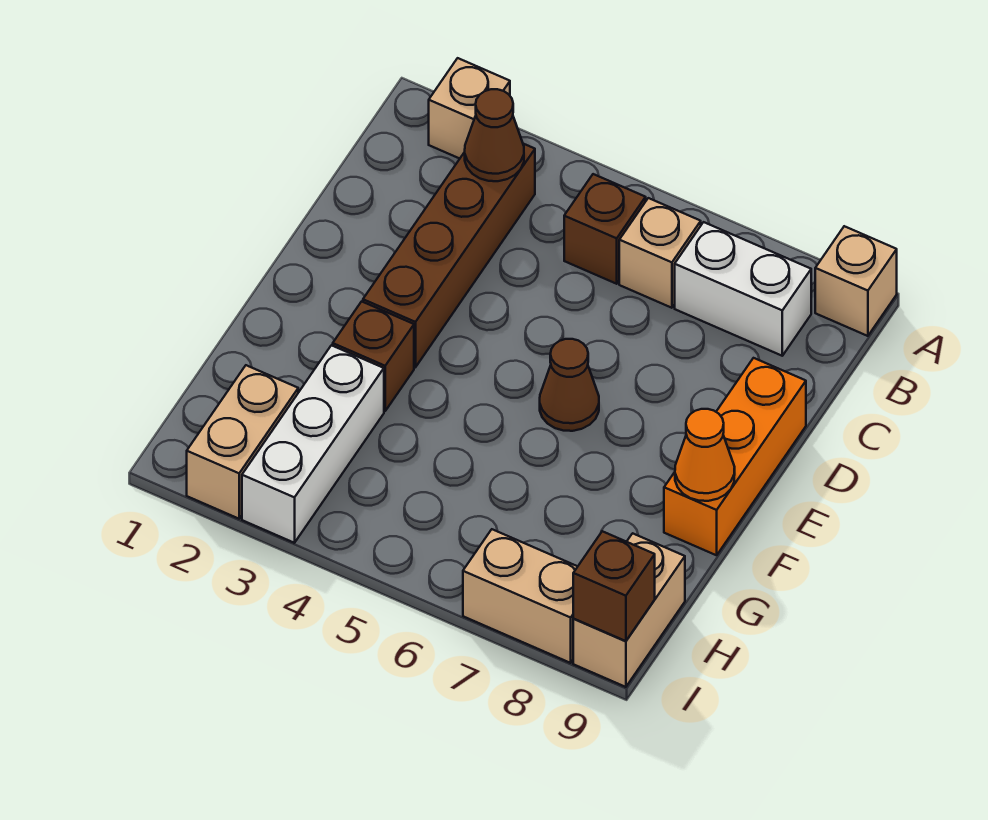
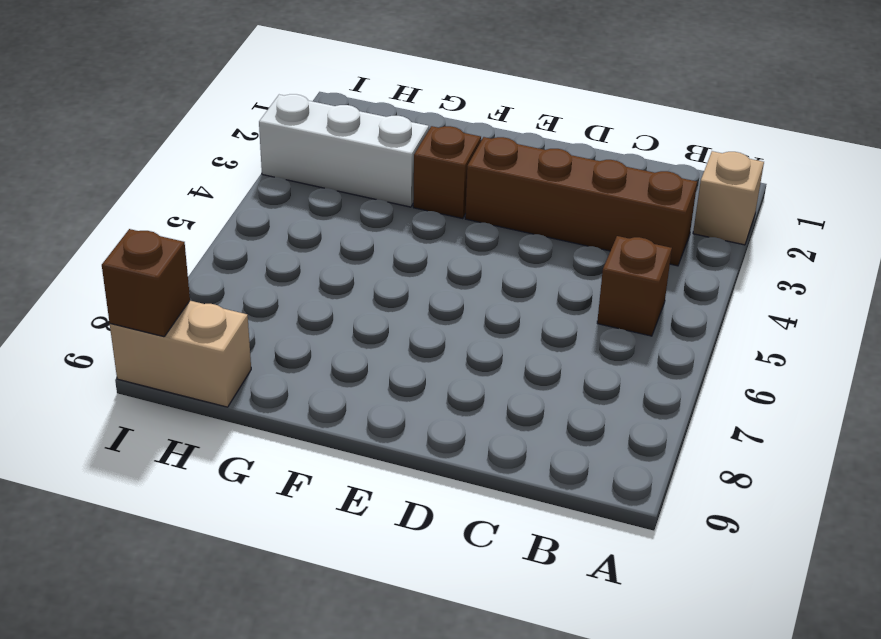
none -> tan brick A9 level 1
none -> tan brick B6 level 1
none -> white brick B7:B8 level 1

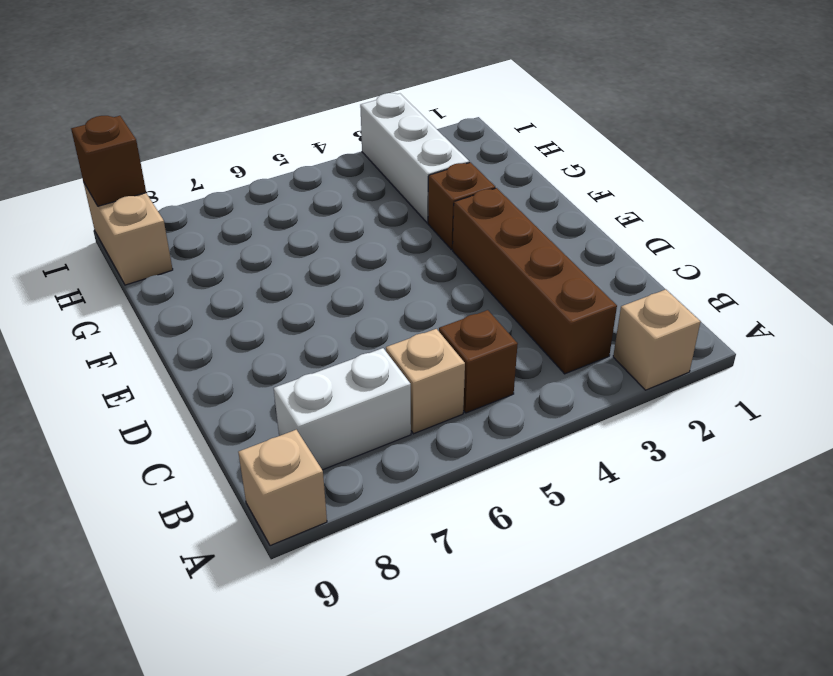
none -> orange brick D9:F9 level 1
none -> brown cone E6 level 1
none -> tan brick H2:I2 level 1

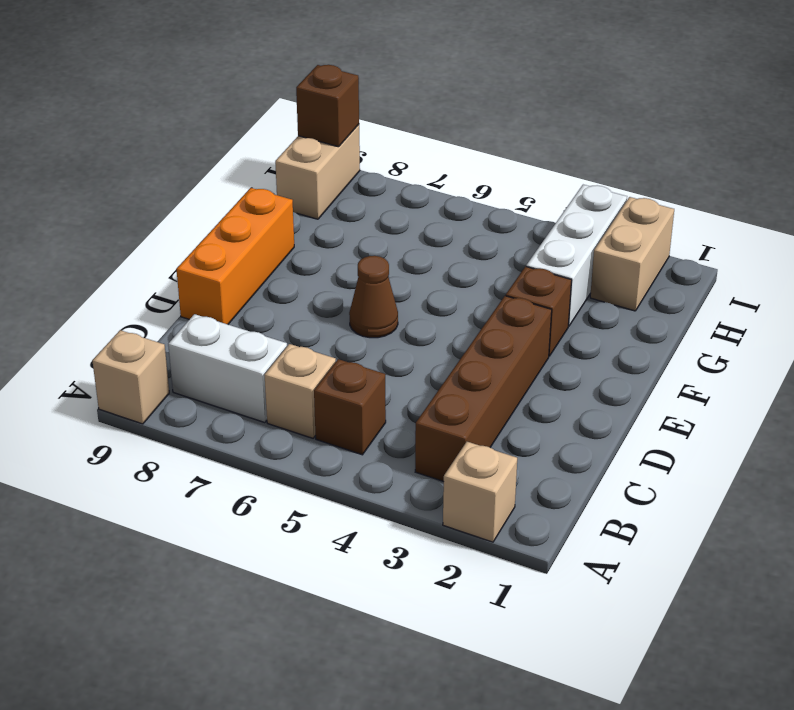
none -> tan brick I7:I8 level 1
none -> brown cone B3 level 2
none -> orange cone F9 level 2

